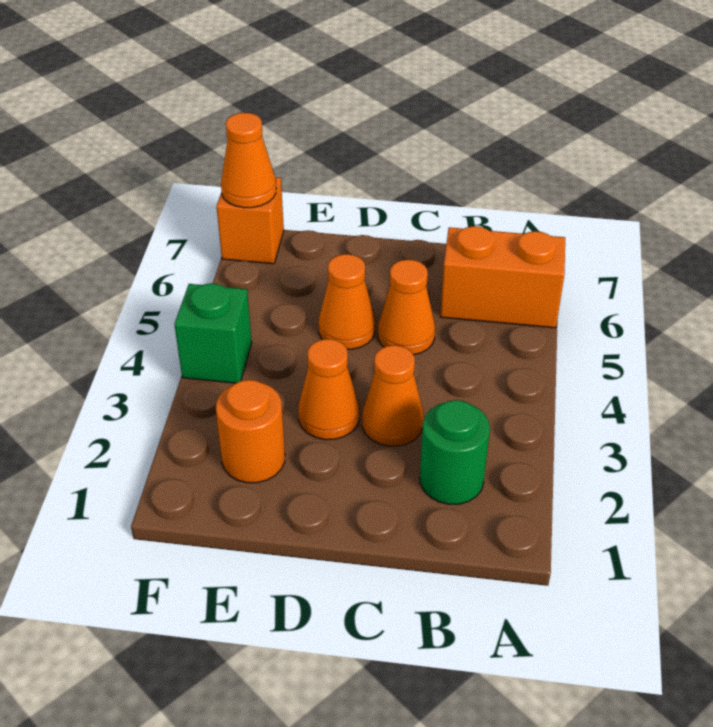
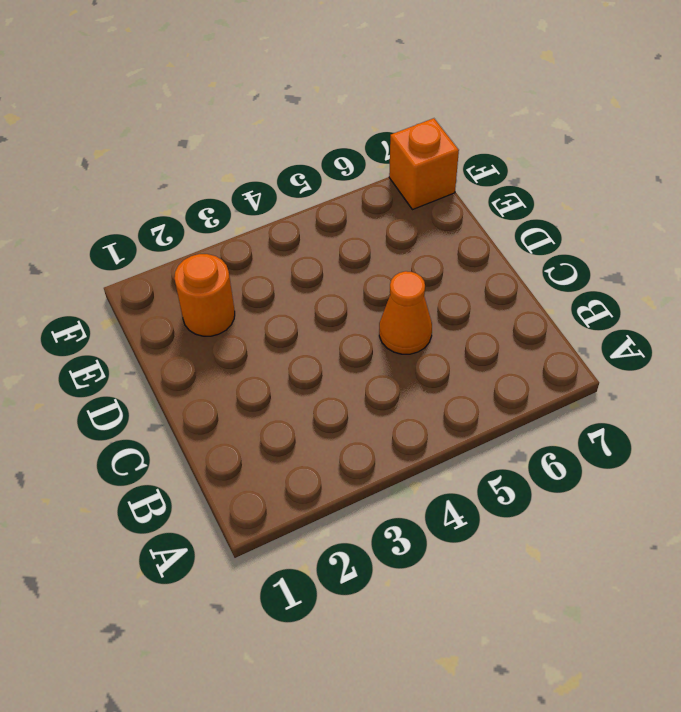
none -> orange brick A6:B6 level 1
none -> green round brick B2 level 1

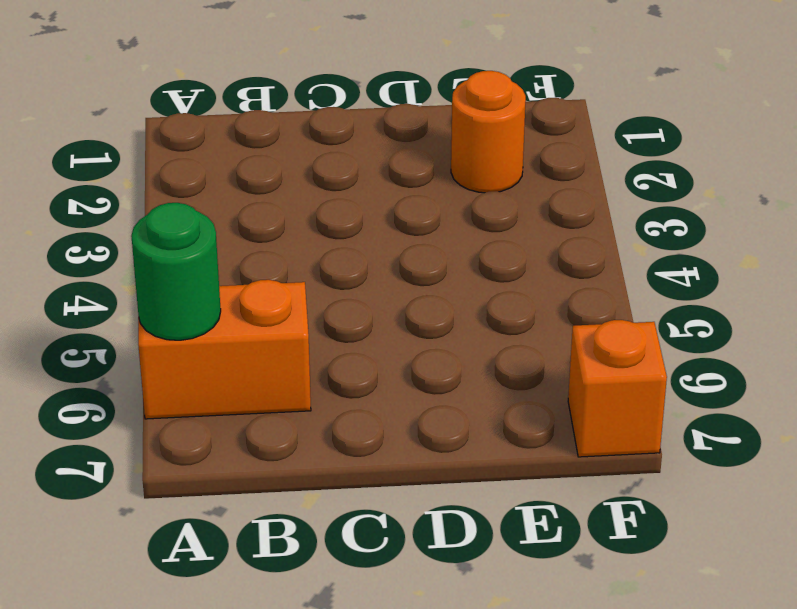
green round brick A6 level 2 -> green round brick B2 level 1
none -> orange cone C3 level 1
none -> orange cone C5 level 1

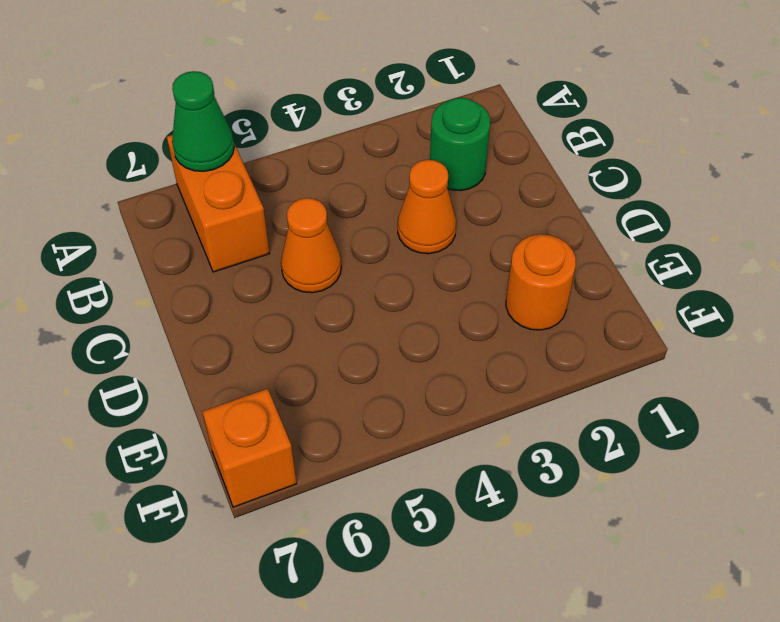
green cone A6 level 2 -> none
none -> orange cone D3 level 1
none -> orange cone D5 level 1

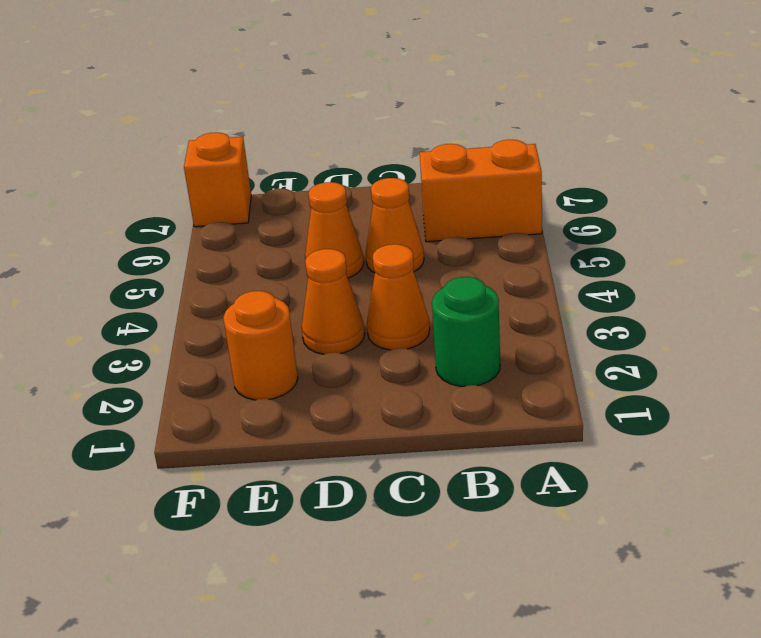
none -> green brick F4 level 1
none -> orange cone F7 level 2

